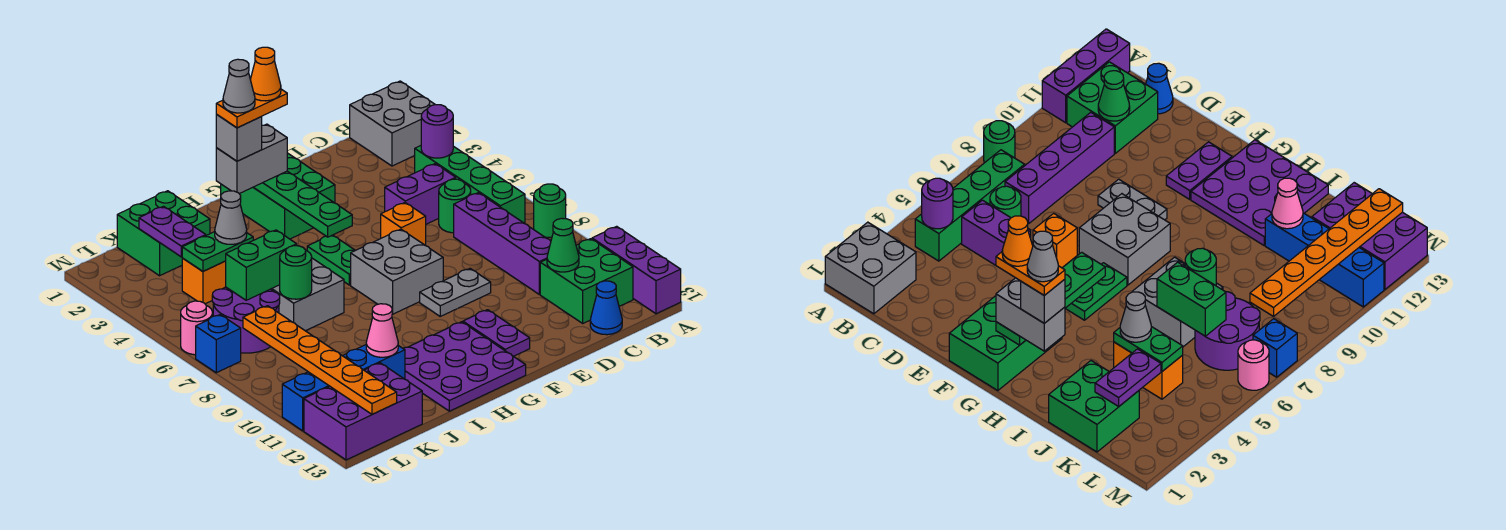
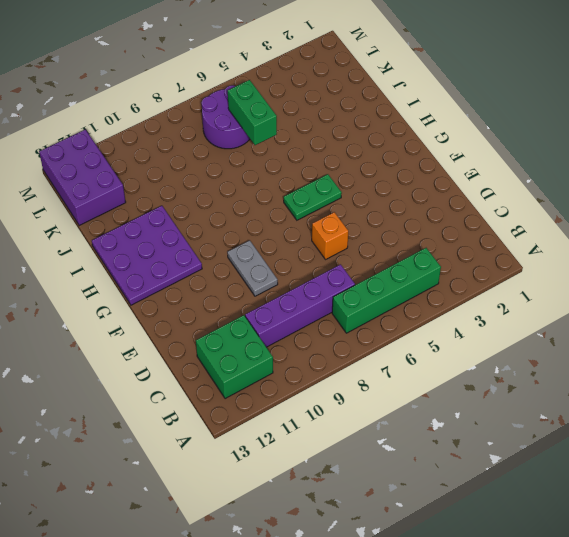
none -> grey brick A1:B2 level 1
none -> green round brick A8 level 1
none -> purple brick A11:A13 level 1
none -> purple brick C5:D5 level 1

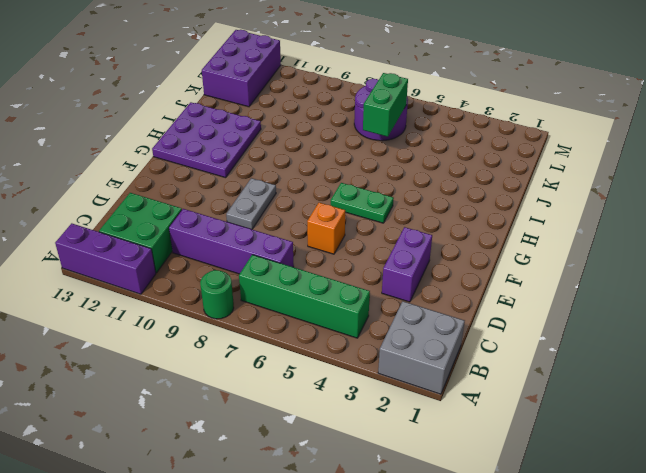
purple brick D3:E3 level 1 -> purple brick C5:D5 level 1
none -> green round brick C6 level 1
none -> blue cone C13 level 1
none -> green brick F1:G3 level 1
none -> grey brick F7:G8 level 1

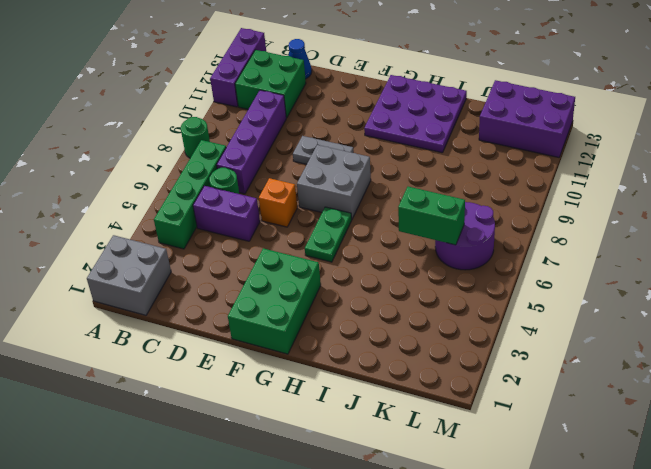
none -> purple plate F11:F12 level 1
none -> grey brick I6:J7 level 1
none -> green brick J1:K2 level 1
none -> orange brick J4:K4 level 1

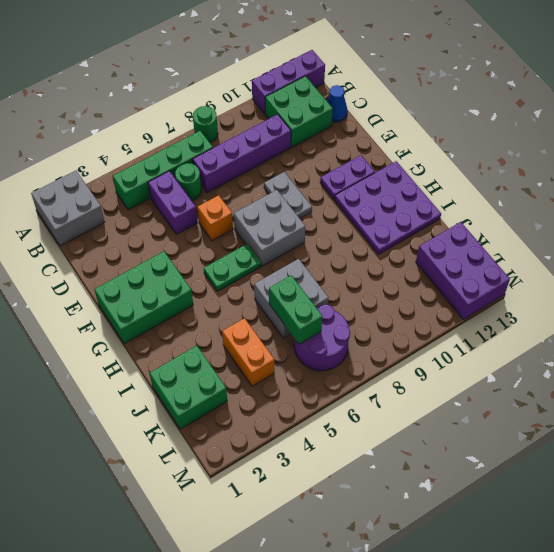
none -> blue brick J11:M11 level 1
none -> pink round brick M6 level 1
none -> blue brick M7 level 1
none -> purple round brick B4 level 2

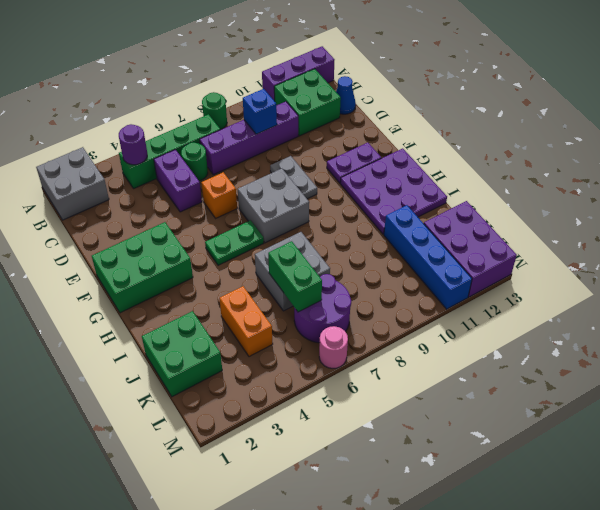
blue brick C9 level 2 -> blue brick M7 level 1
none -> green cone C11 level 2
none -> green plate G2:G5 level 2
none -> green plate J4:K4 level 2
none -> green round brick J7 level 2

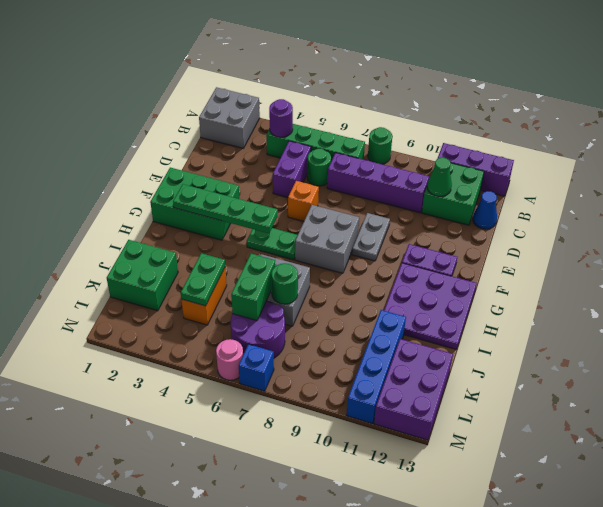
none -> pink cone J11 level 2
none -> purple plate K2:K3 level 2
none -> orange plate L8:L13 level 2
none -> grey brick G2:H2 level 3

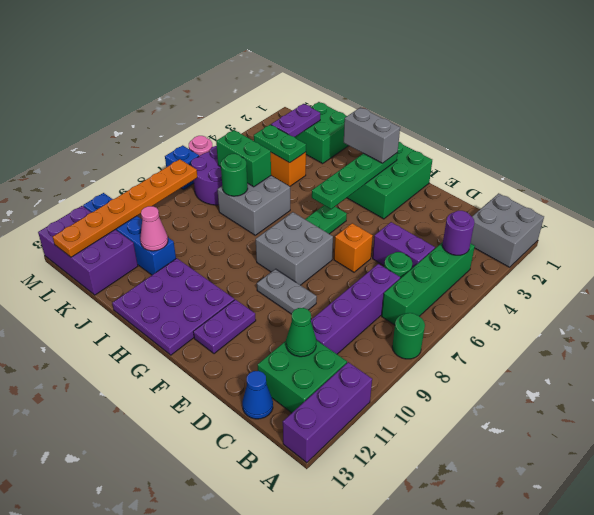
none -> grey cone J4 level 3
none -> grey brick H2 level 4
none -> orange plate G2:H2 level 5
none -> orange cone G2 level 6

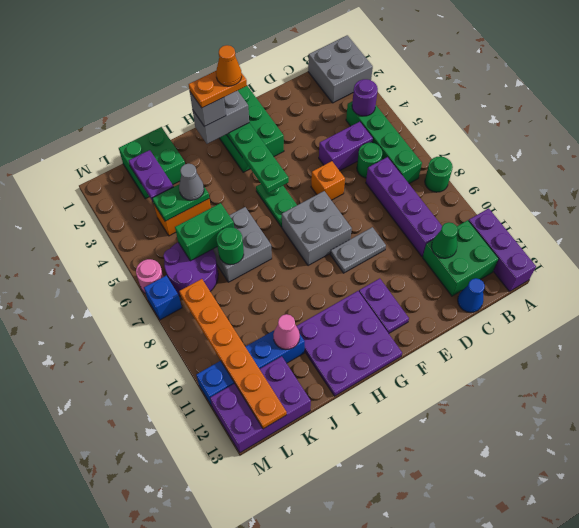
none -> grey cone H2 level 6

